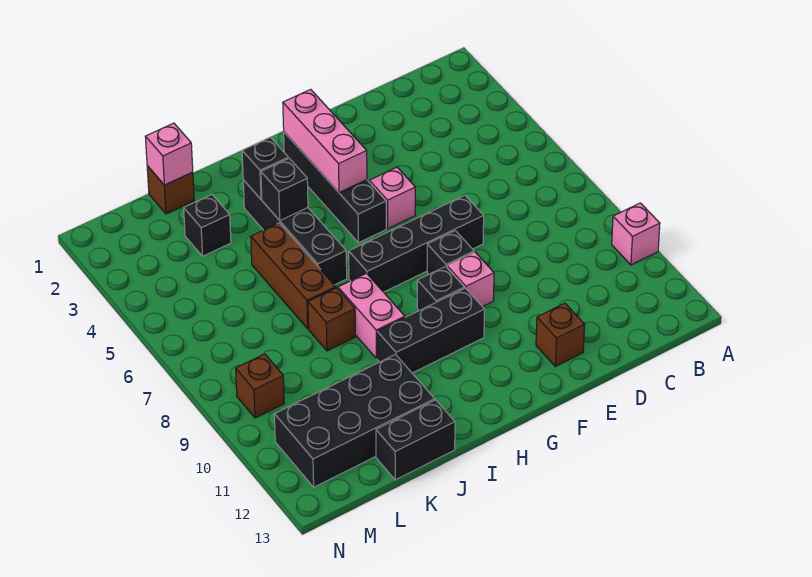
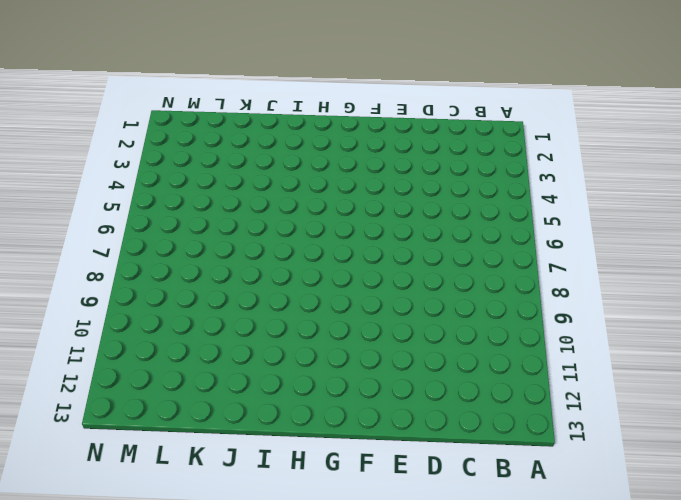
none -> pink brick A10 level 1
none -> black brick E7:H7 level 1
none -> brown brick E12 level 1

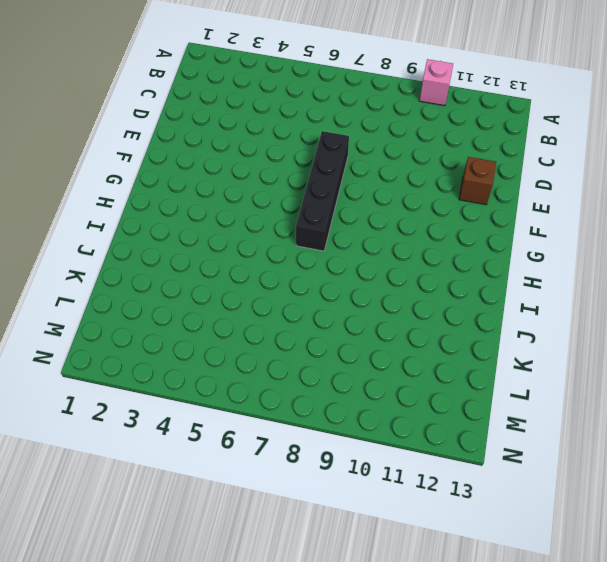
none -> pink brick F5 level 1
none -> black brick F8 level 1
none -> pink brick F9 level 1

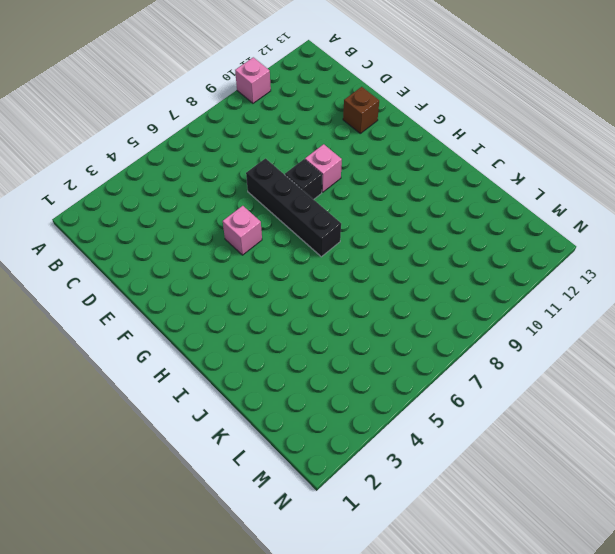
none -> black brick G2:G5 level 1
none -> black brick G9 level 1
none -> black brick G10:I10 level 1

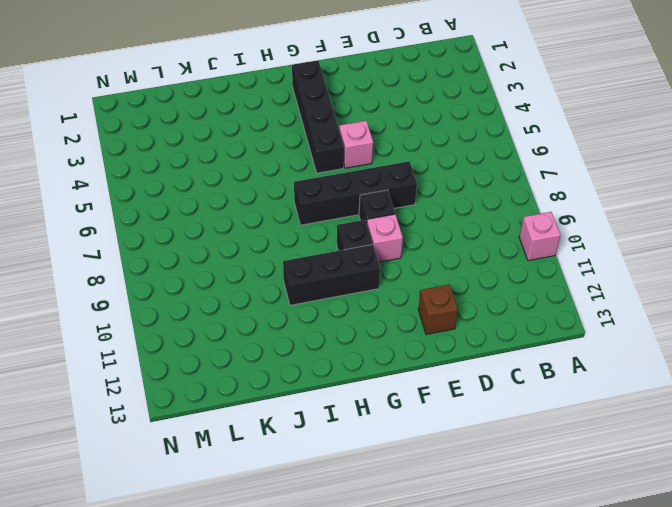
none -> black brick I3:I6 level 1
none -> pink brick I8:I9 level 1
none -> brown brick J5:J7 level 1

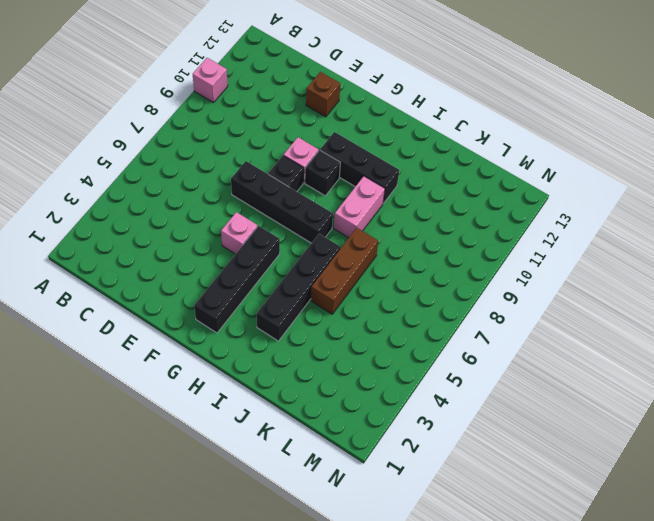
none -> brown brick J8 level 1
none -> black brick J11:M12 level 1
none -> black brick J13:K13 level 1

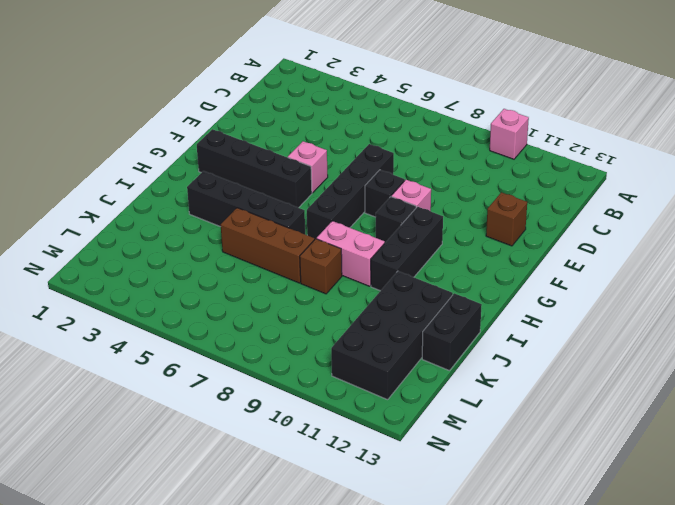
none -> brown brick K1 level 1
none -> black brick K3 level 1
none -> brown brick M9 level 1

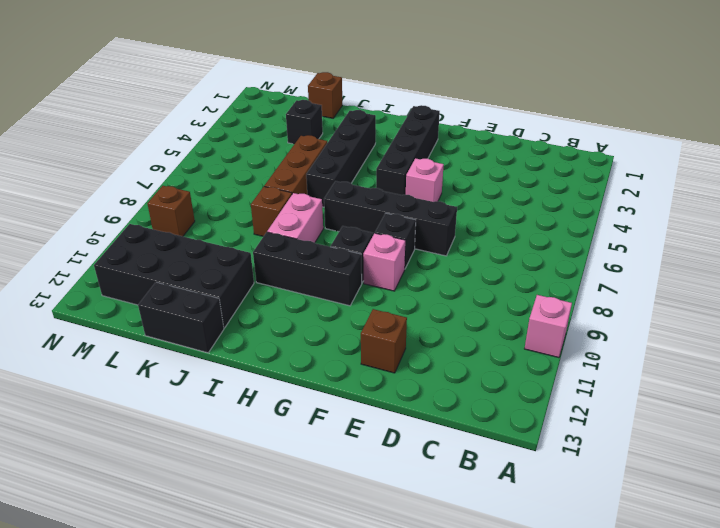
none -> pink brick G2:G4 level 2
none -> black brick I3 level 2
none -> black brick I4 level 2

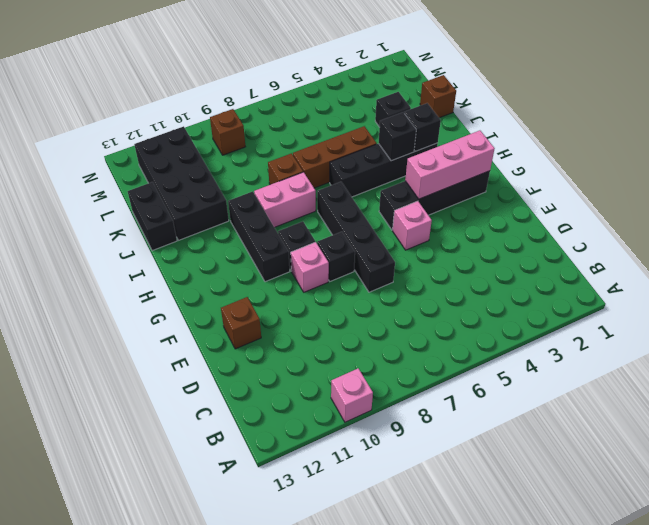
none -> pink brick K1 level 2

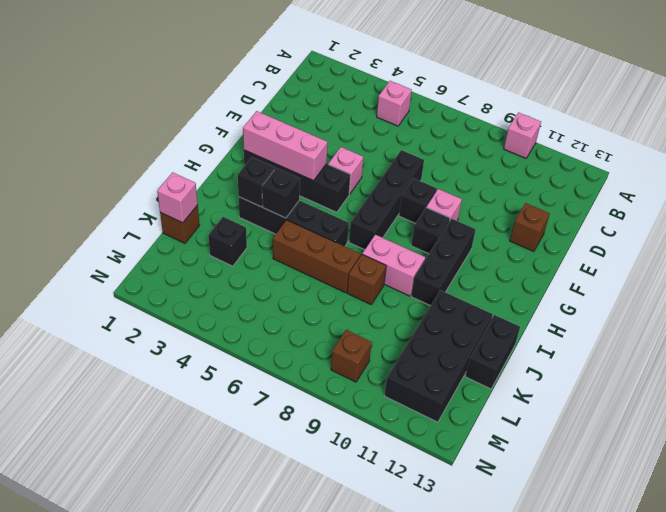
pink brick B5 level 1 -> none

